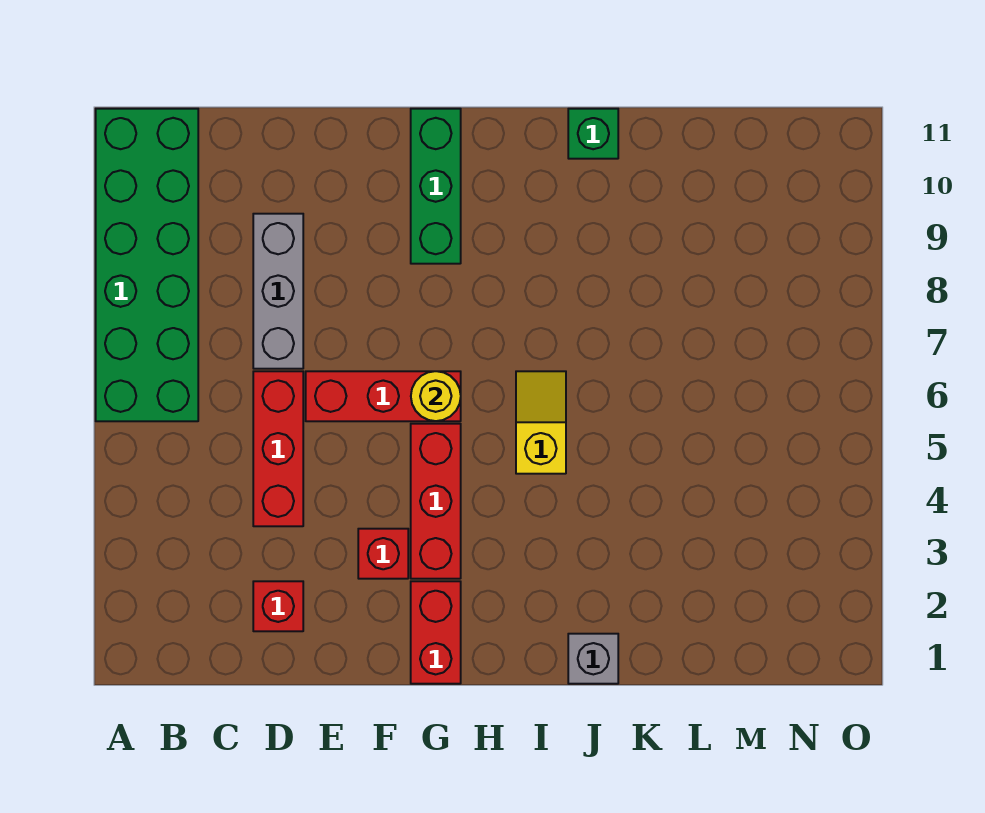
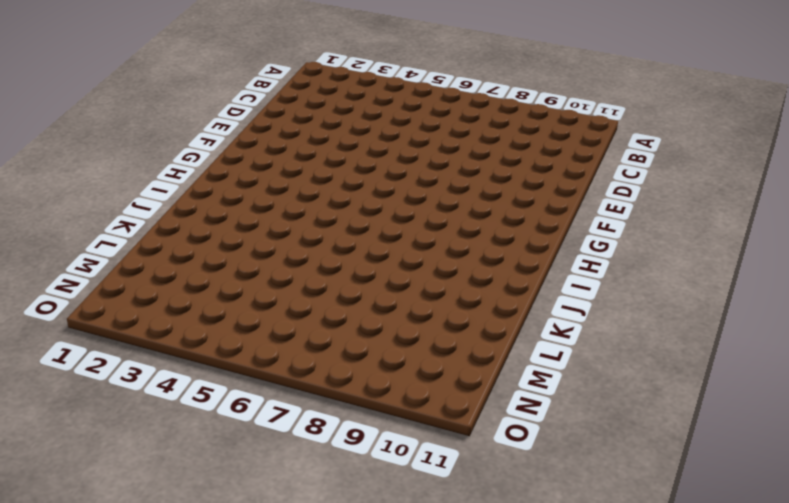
none -> green brick A6:B11 level 1
none -> red brick D2 level 1
none -> red brick D4:D6 level 1

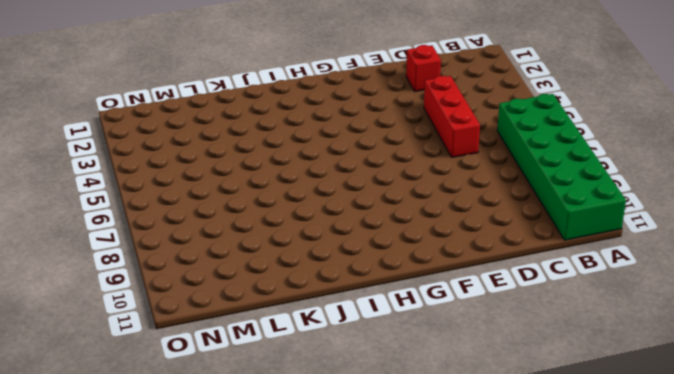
none -> grey brick D7:D9 level 1
none -> red brick E6:G6 level 1
none -> red brick F3 level 1

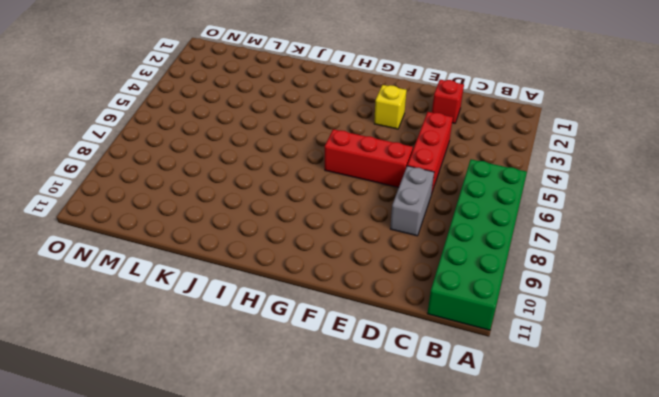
grey brick D7:D8 level 1 -> grey brick D7:D9 level 1
yellow brick F3 level 1 -> red brick F3 level 1
none -> red brick G1:G2 level 1
none -> red brick G3:G5 level 1
none -> green brick G9:G11 level 1

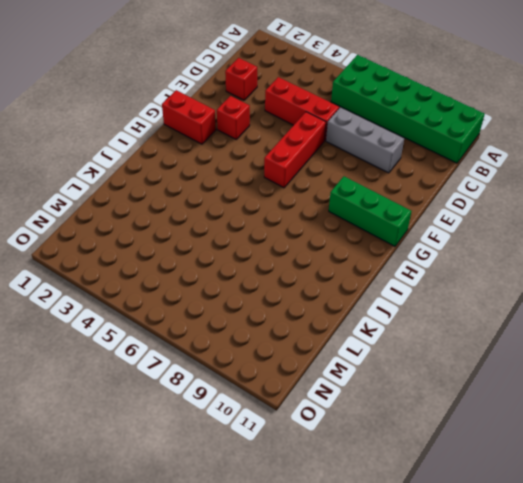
none -> red brick G3:G5 level 1
none -> yellow slope I5:I6 level 1 top 5
none -> grey brick J1 level 1

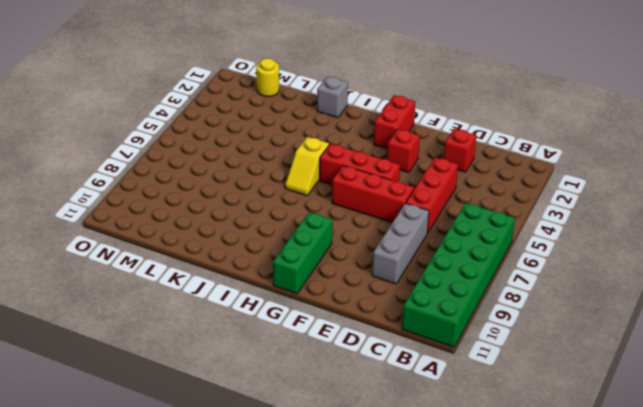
red brick F5:H5 level 1 -> red brick G3:G5 level 1
yellow round brick M1 level 1 -> yellow round brick G6 level 2
none -> green brick J11 level 1

